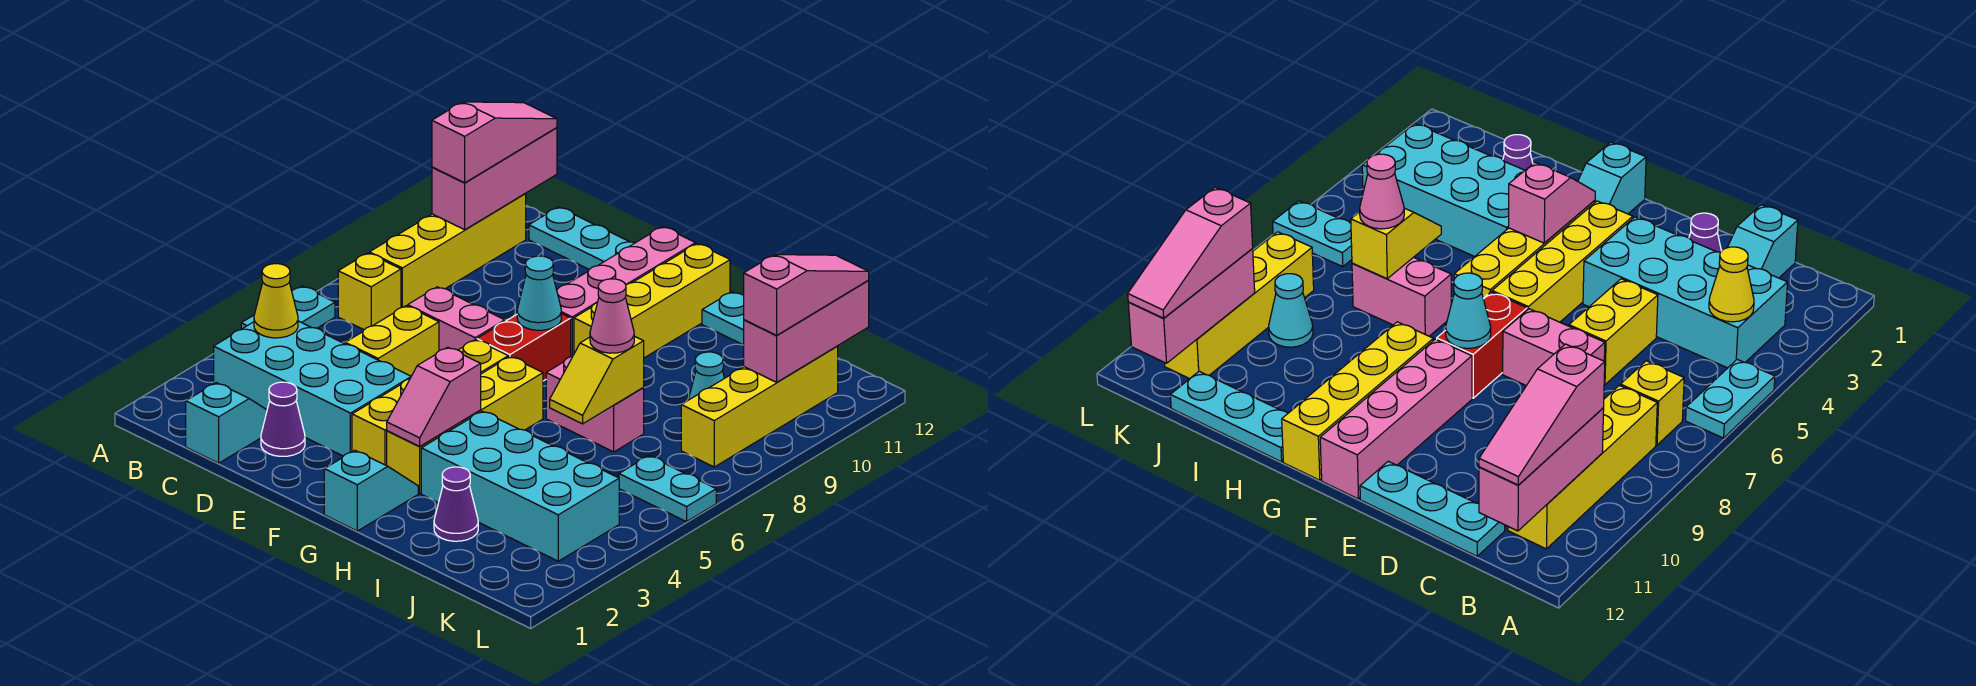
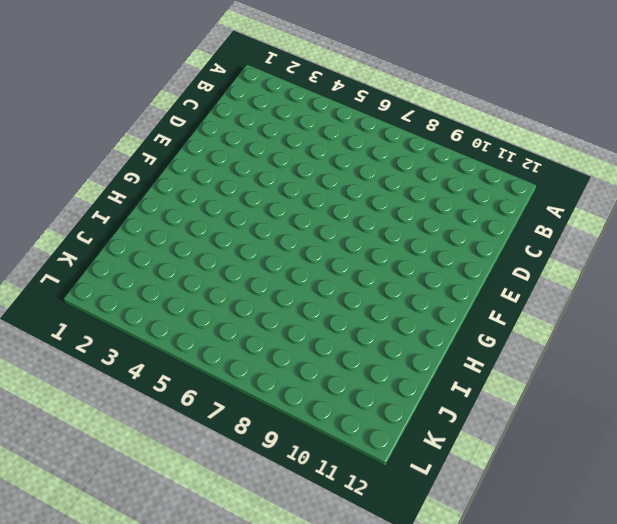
none -> cyan plate A5:A6 level 1
none -> cyan brick B3:E4 level 1
none -> yellow brick B7 level 1
none -> yellow brick B8:B11 level 1

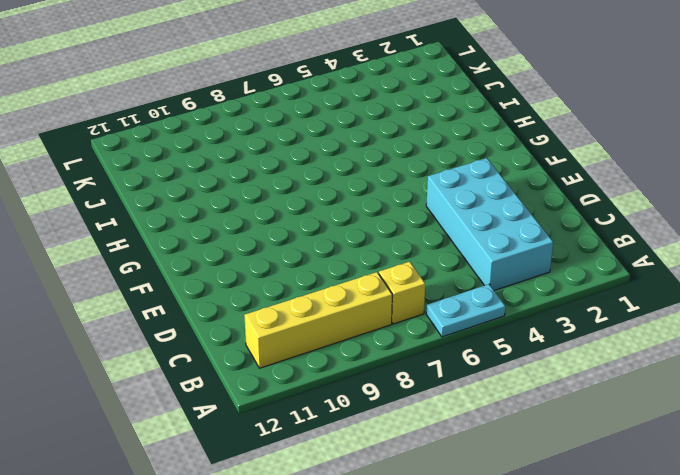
none -> cyan slope C1:C2 level 1 top 1
none -> cyan plate C12:E12 level 1
none -> purple cone D2 level 1
none -> yellow brick D5:D6 level 1

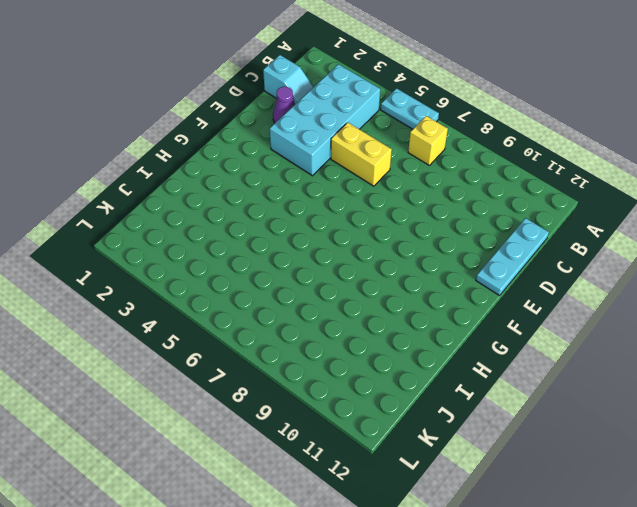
none -> yellow brick B8:B11 level 1
none -> pink brick D7:E7 level 1
none -> yellow brick F3:F6 level 1
none -> red brick F7:F8 level 1

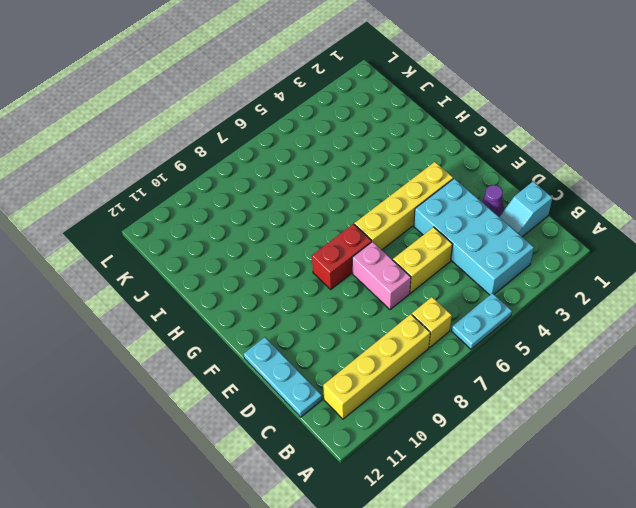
none -> pink brick F9:F12 level 1
none -> cyan slope G1:G2 level 1 top 1
none -> yellow brick G3:G6 level 1
none -> yellow brick G9:G12 level 1

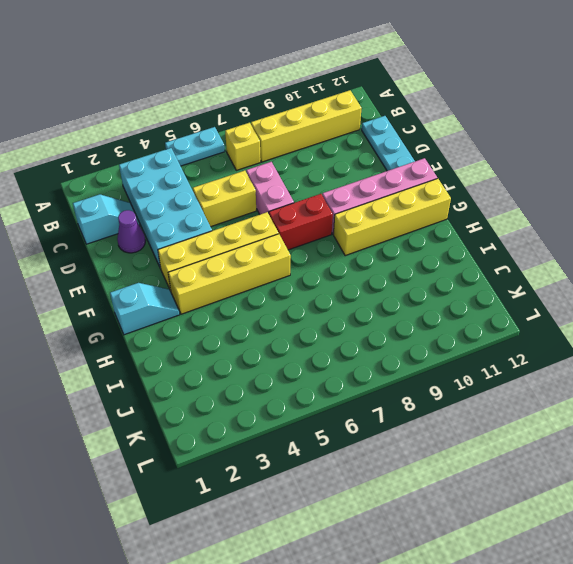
none -> cyan brick H3:K4 level 1
none -> pink brick H7:I7 level 1
none -> cyan plate H12:J12 level 1
none -> purple cone I2 level 1

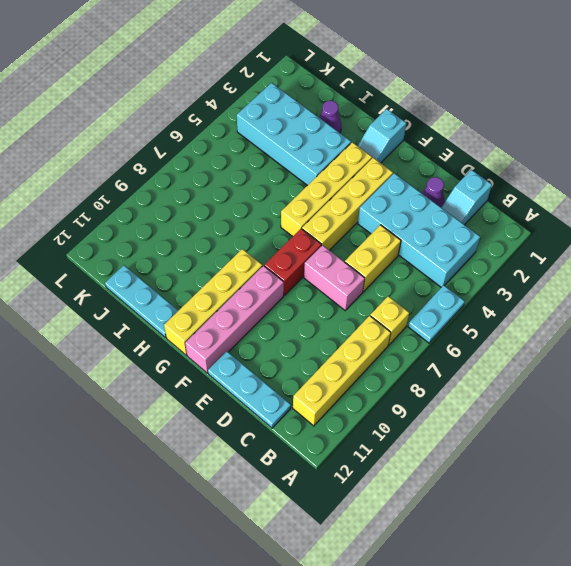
none -> pink brick H7:I7 level 1
none -> cyan cone J9 level 1
none -> cyan plate K6:L6 level 1
none -> yellow brick K8:K11 level 1

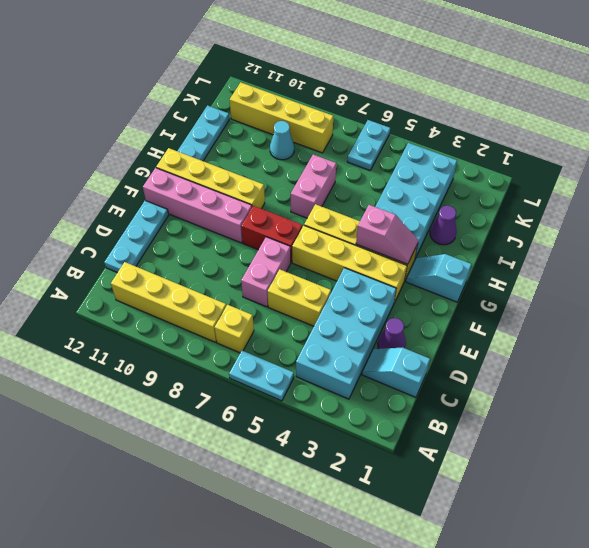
none -> yellow cone B4 level 2
none -> pink brick B10:B12 level 2
none -> cyan cone F8 level 2
none -> yellow slope I6:I7 level 2 top 7

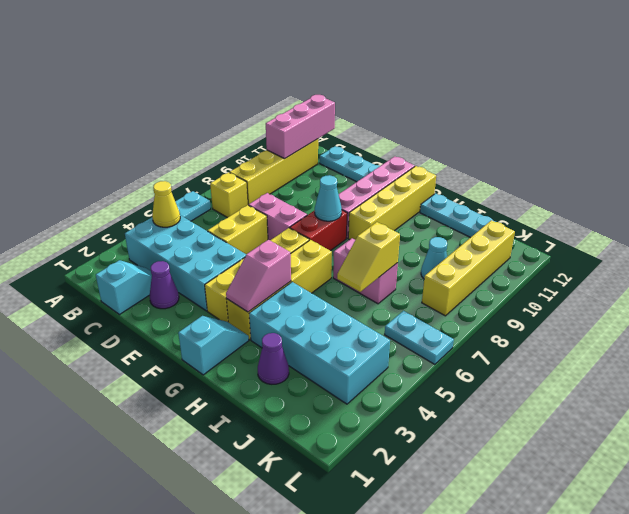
none -> pink brick K10:K12 level 2
none -> pink slope B10:B12 level 3 top 10
none -> pink cone I7 level 3
none -> pink slope K10:K12 level 3 top 10

